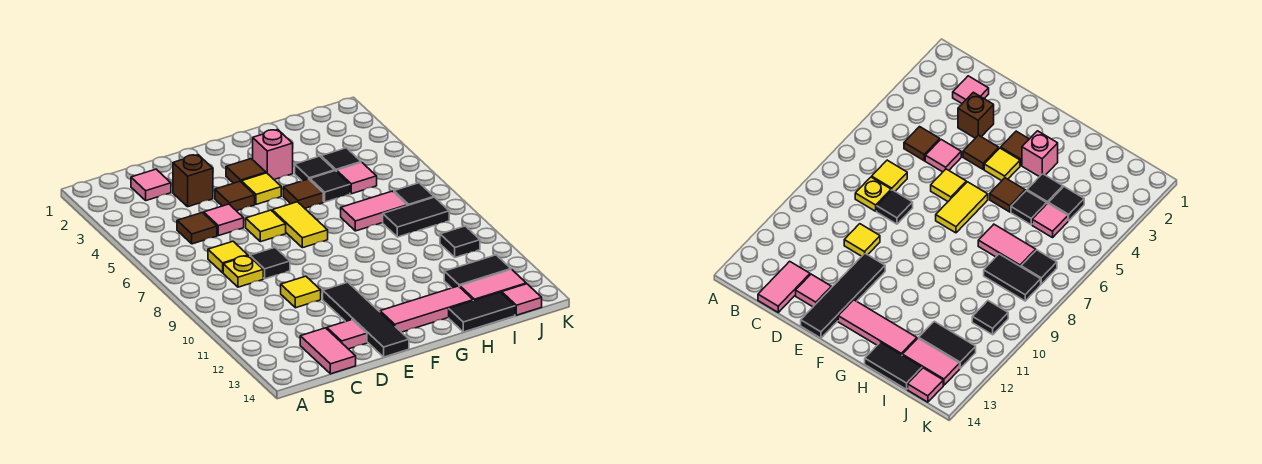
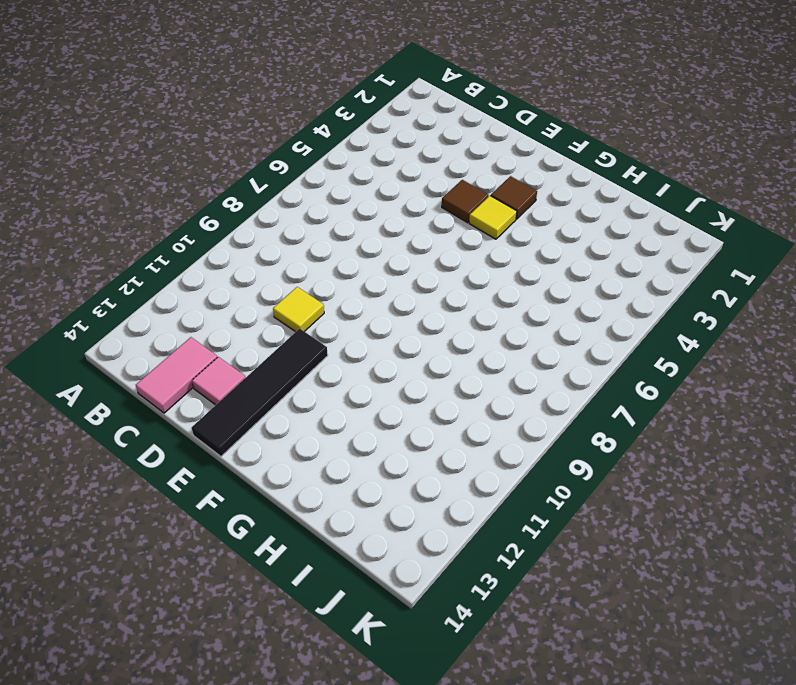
none -> pink tile C2 level 1
none -> brown tile C5 level 1
none -> yellow tile C7 level 1
none -> yellow plate C8 level 1

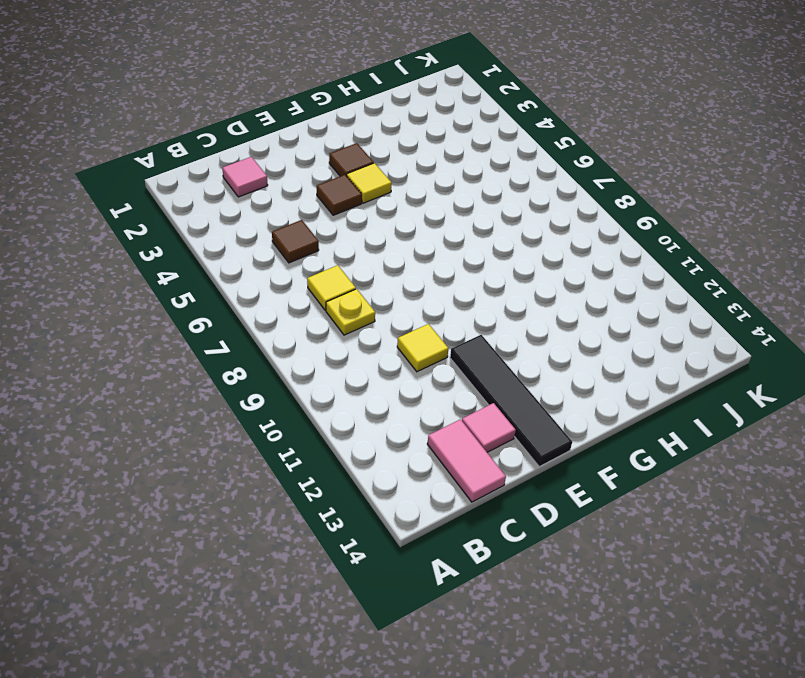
none -> brown brick D3 level 1
none -> pink tile D5 level 1
none -> black tile D8 level 1
none -> yellow tile E6 level 1

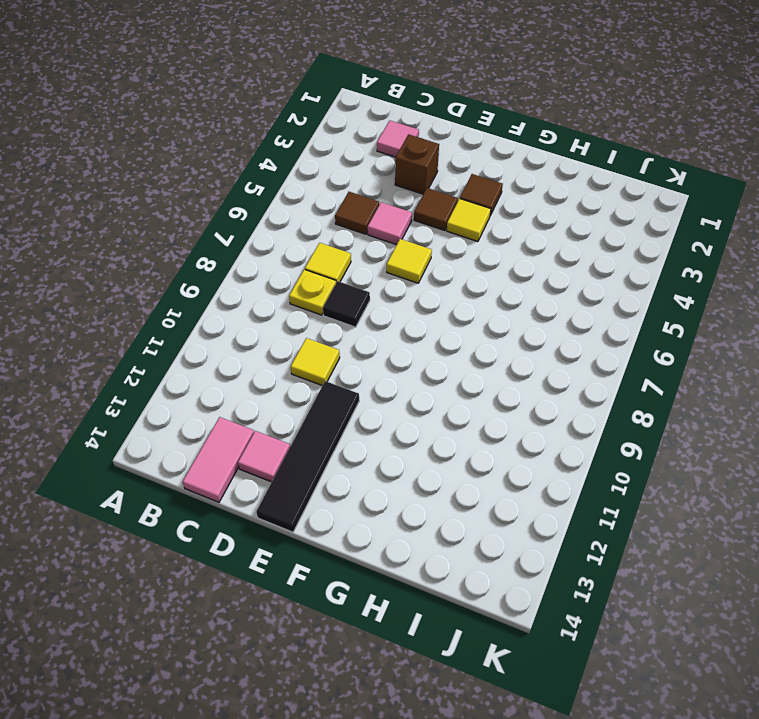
none -> yellow tile F6:F7 level 1
none -> pink tile F13:H13 level 1
none -> pink brick G3 level 1
none -> brown tile G5 level 1

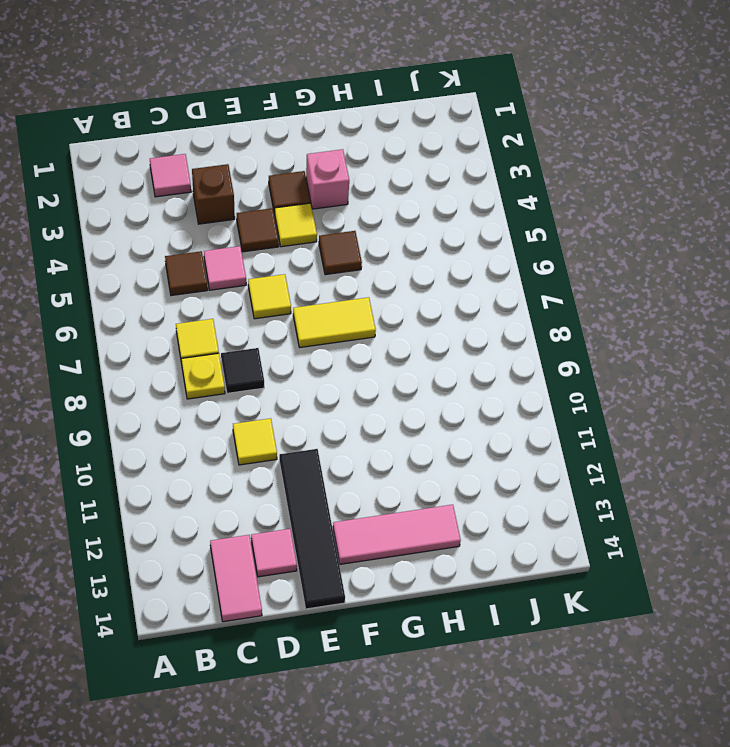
yellow tile F7:G7 level 1 -> yellow tile F6:F7 level 1
none -> black tile H4 level 1
none -> black tile H5 level 1
none -> pink tile H7:I7 level 1
none -> black tile H14:I14 level 1

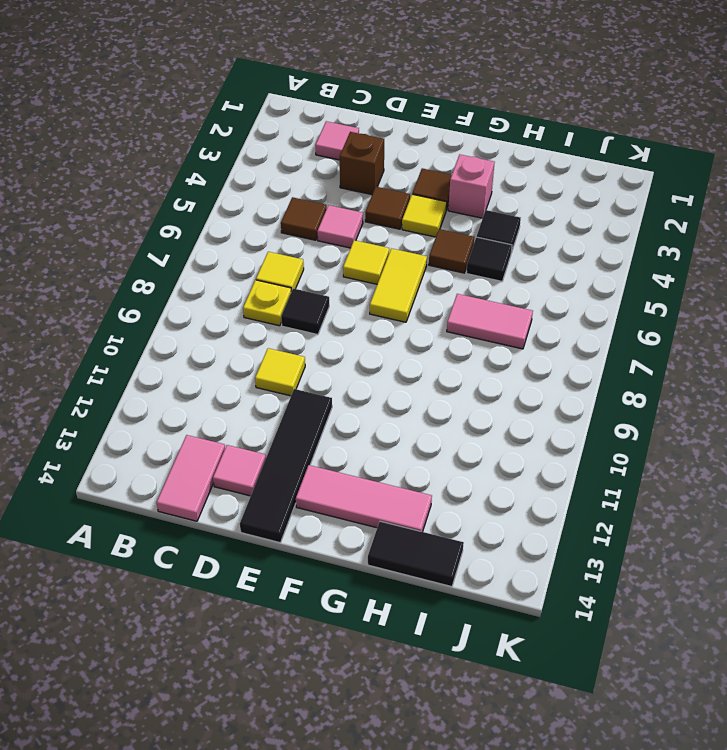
none -> black tile I4 level 1
none -> pink tile I5 level 1
none -> black tile I8:J8 level 1
none -> black tile I12:J12 level 1

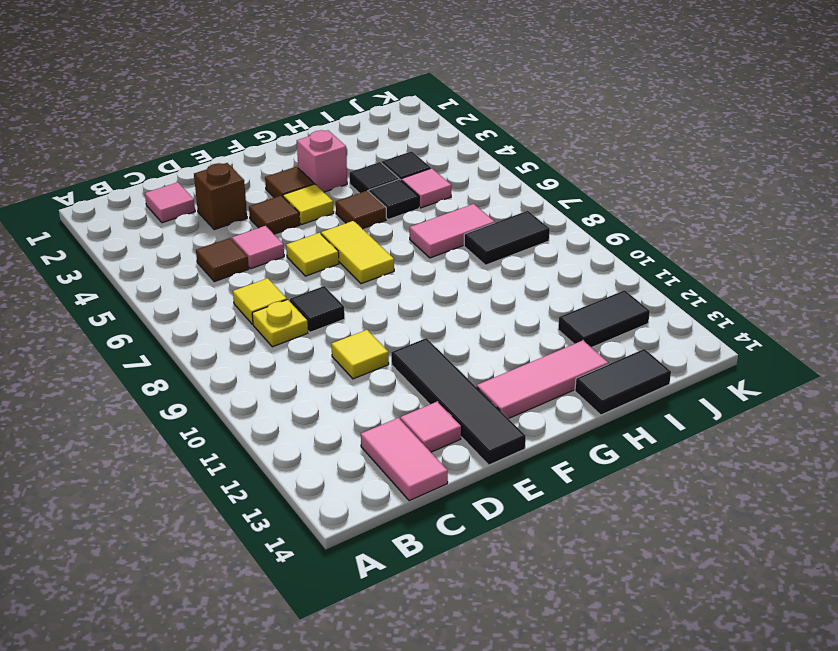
none -> pink tile I13:J13 level 1
none -> black tile J7 level 1
none -> black tile J10 level 1
none -> pink tile J14 level 1

